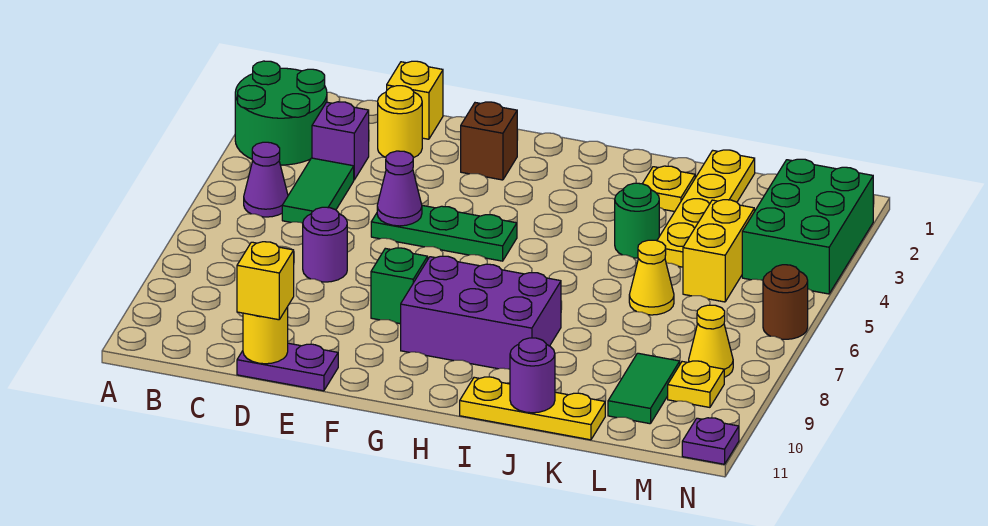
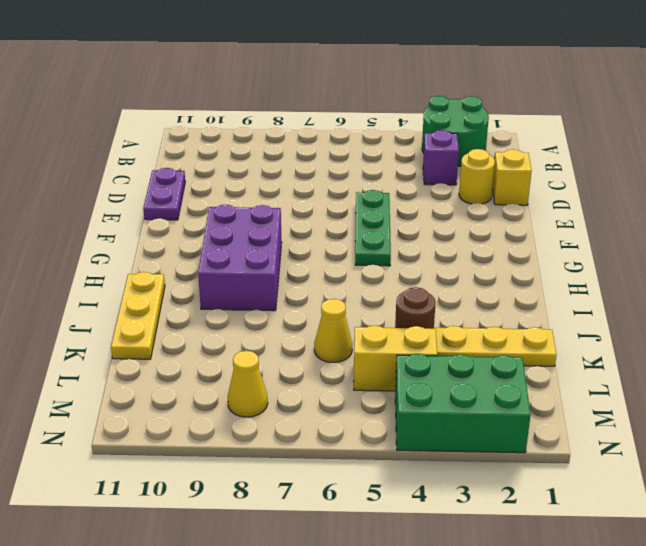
brown round brick K4 level 2 -> brown round brick N6 level 1
none -> purple cone B5 level 1
none -> green tile C4:C5 level 1
none -> purple round brick D7 level 1

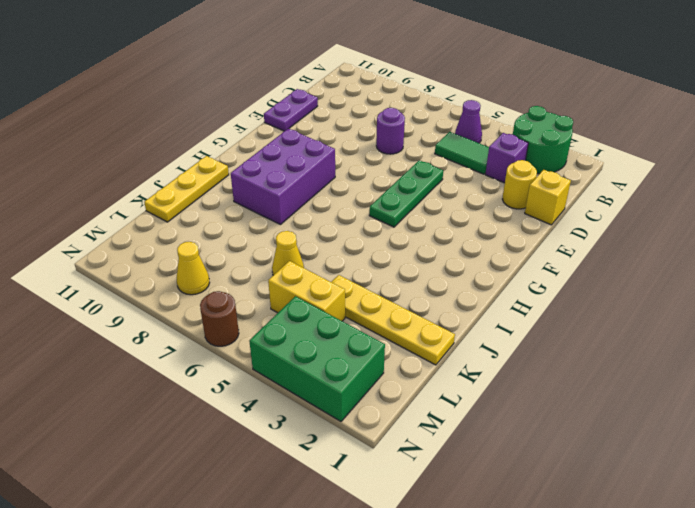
none -> brown brick F2 level 1
none -> green brick F8 level 1
none -> yellow plate J2 level 1

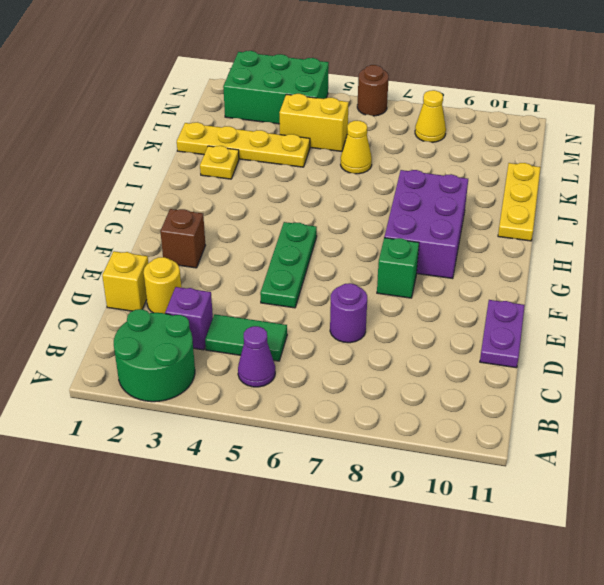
none -> green round brick J4 level 1
none -> green tile L9:L10 level 1
none -> yellow plate M9 level 1

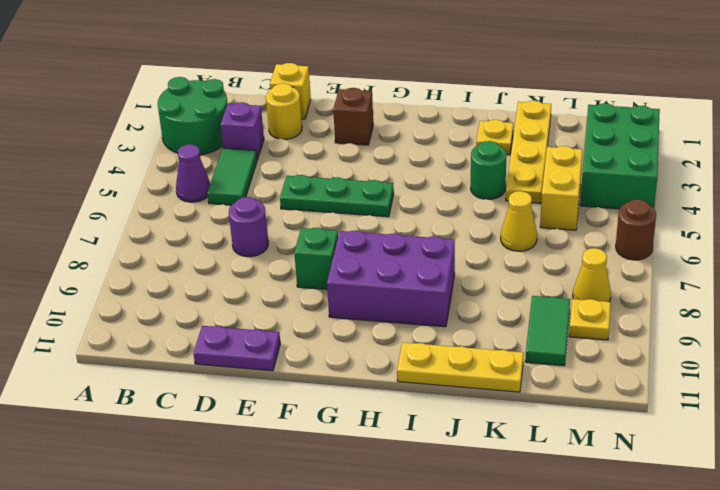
none -> purple plate N11 level 1
none -> yellow round brick D11 level 2
none -> purple cone E5 level 2

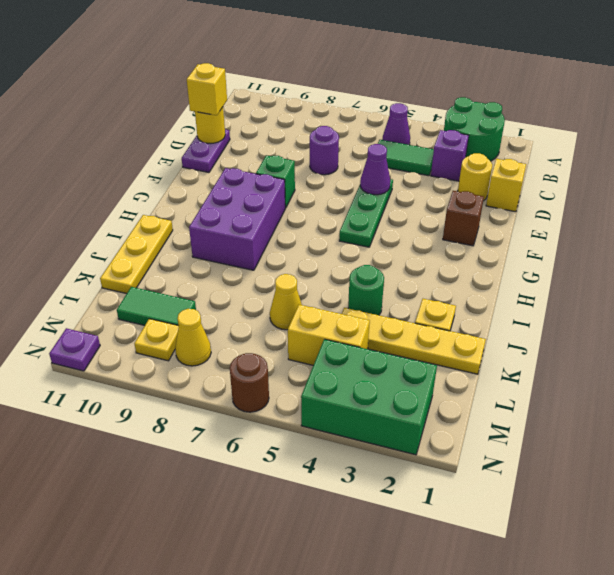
none -> purple round brick J11 level 2

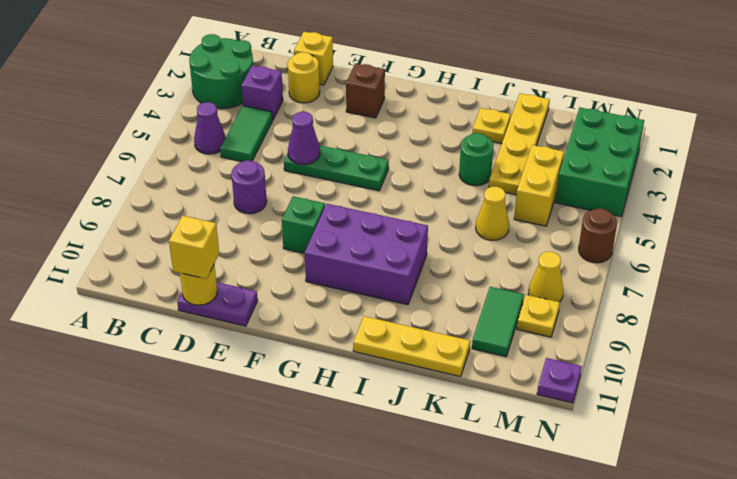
none -> purple round brick J11 level 2

